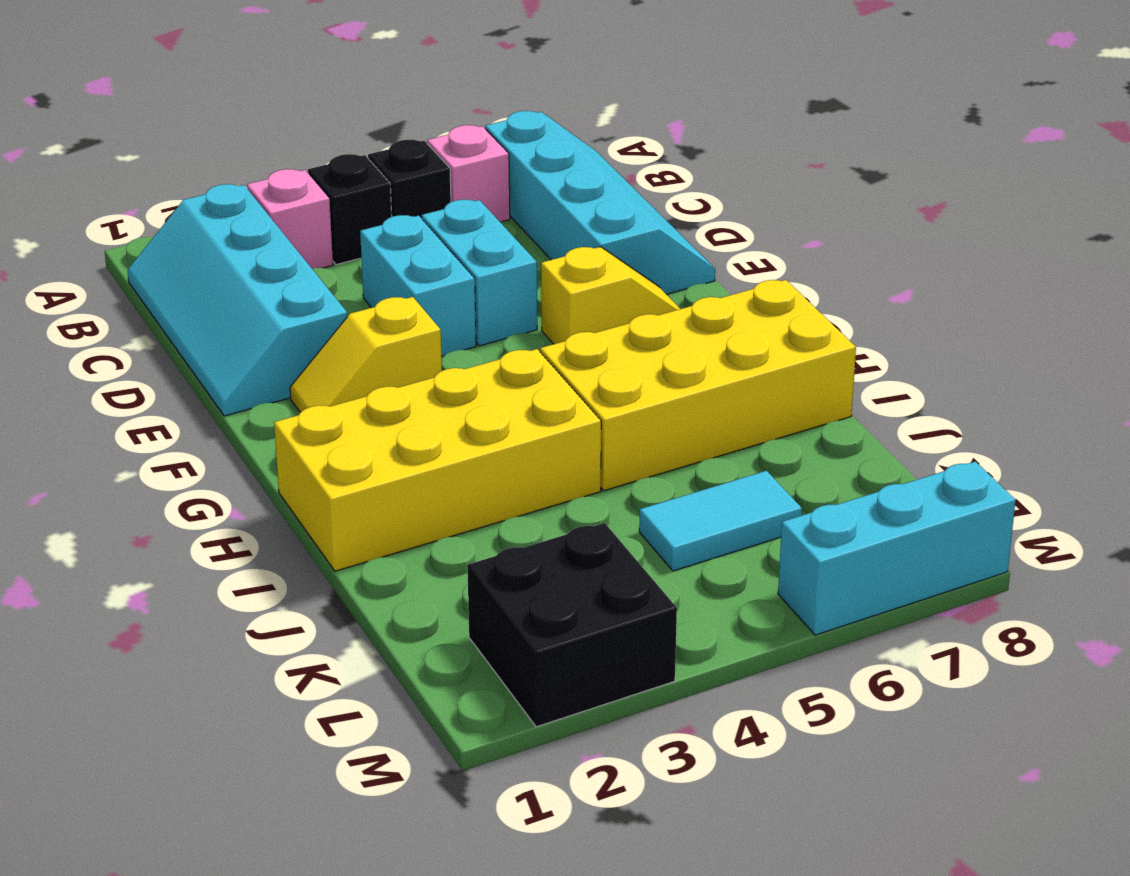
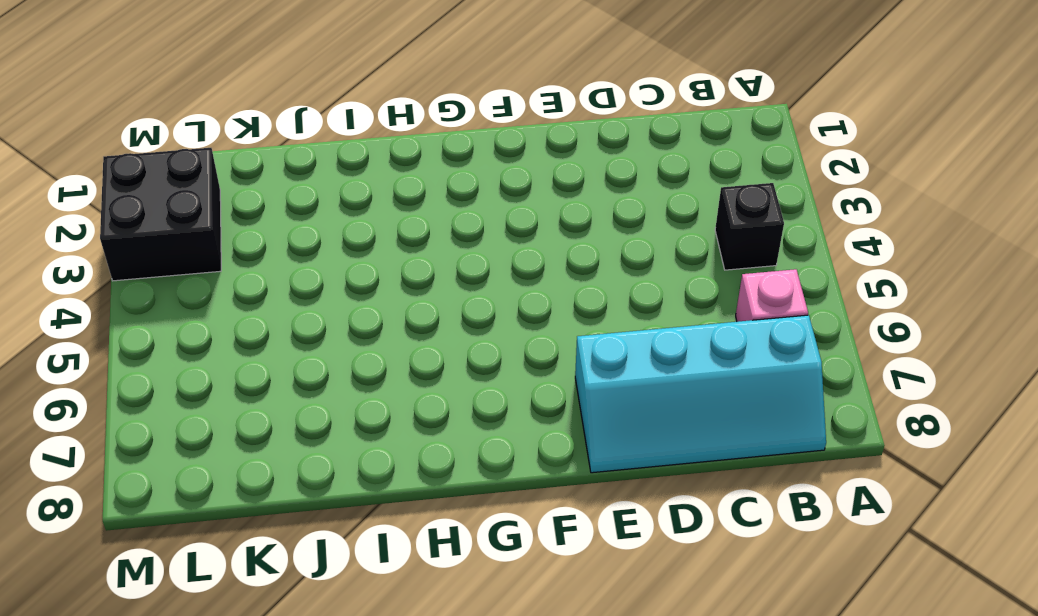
none -> cyan slope B1:E2 level 1 top 2
none -> pink brick B3 level 1
none -> black brick B5 level 1

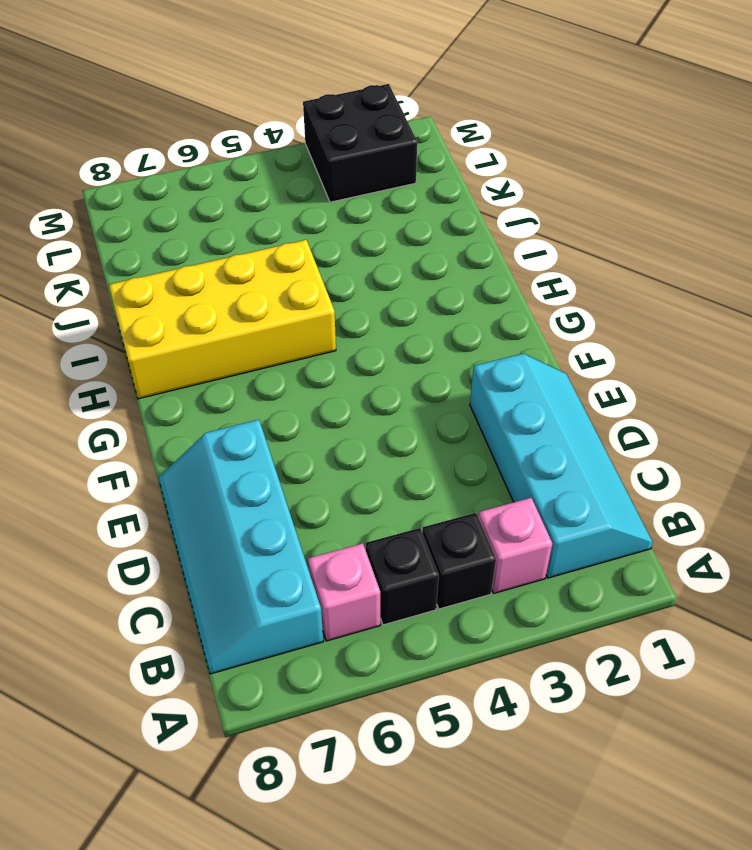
none -> cyan brick D4:E4 level 1
none -> cyan brick D5:E5 level 1
none -> yellow slope F2:F3 level 1 top 3

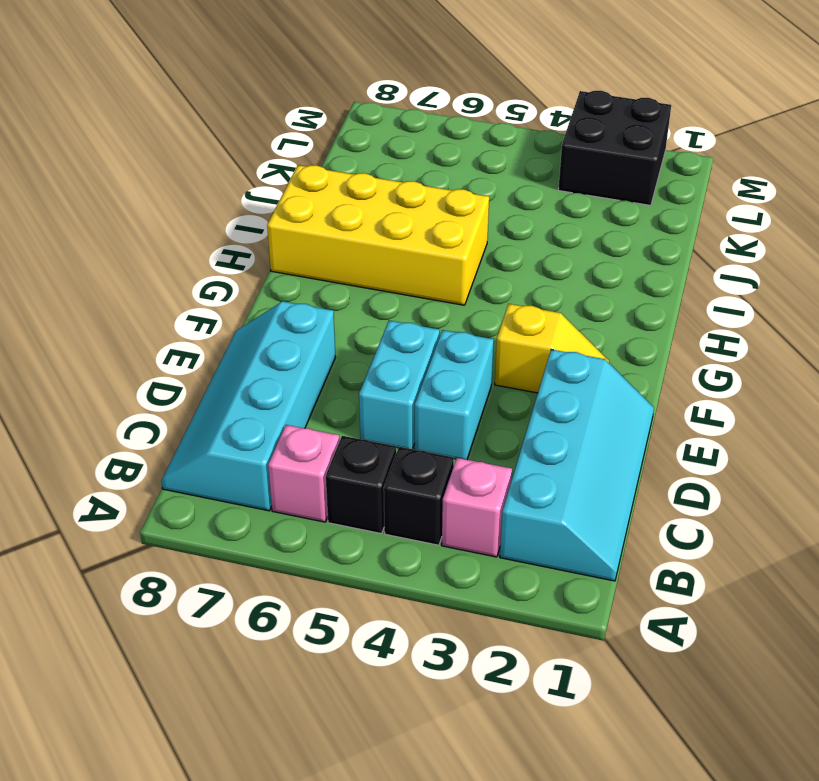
none -> yellow slope F6:F7 level 1 top 6
none -> yellow brick H1:I4 level 1
none -> cyan tile K5:K6 level 1

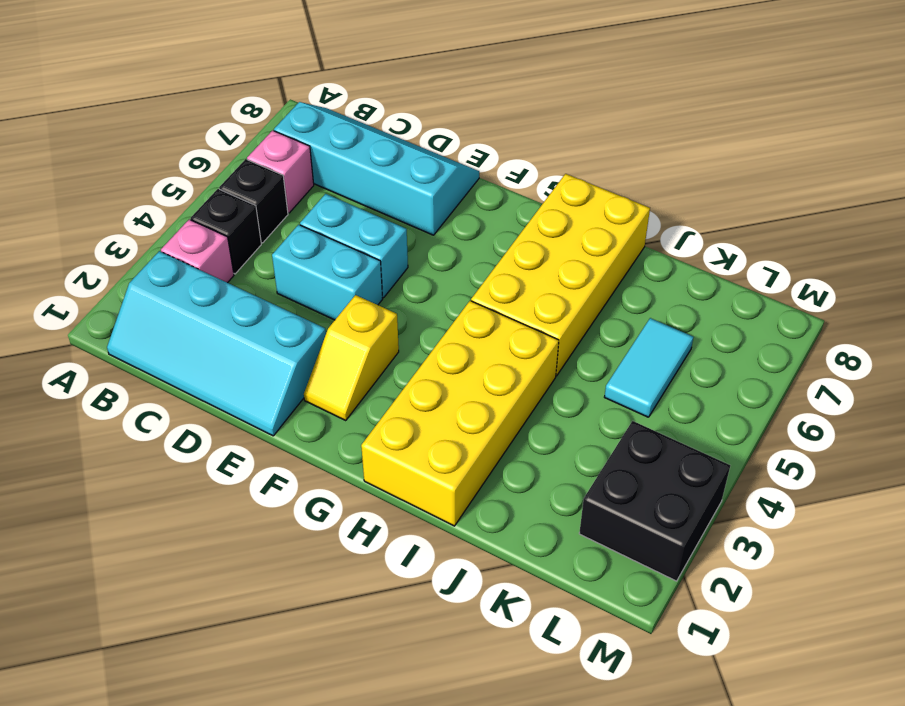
none -> yellow slope F6:F7 level 1 top 6
none -> cyan brick M6:M8 level 1

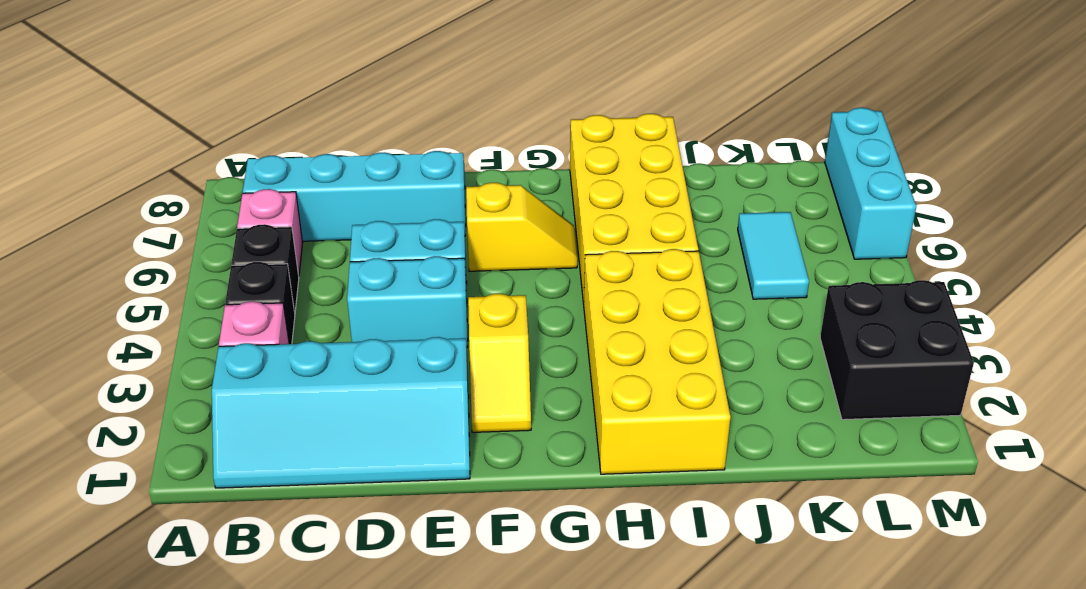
yellow slope F6:G6 level 1 top F -> yellow slope F6:F7 level 1 top 6

